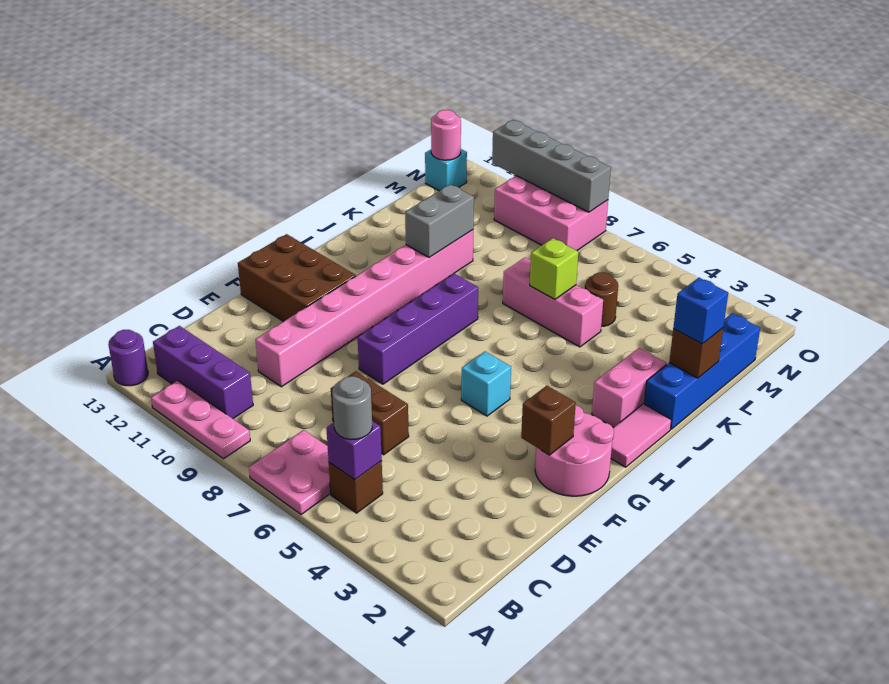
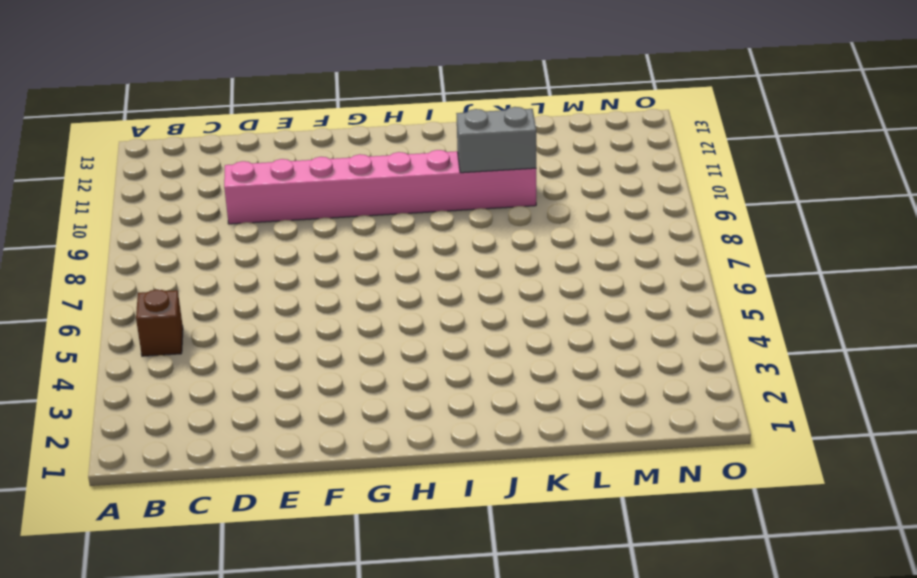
none -> pink plate A6:B7 level 1
none -> pink plate A9:A11 level 1
none -> purple round brick A13 level 1

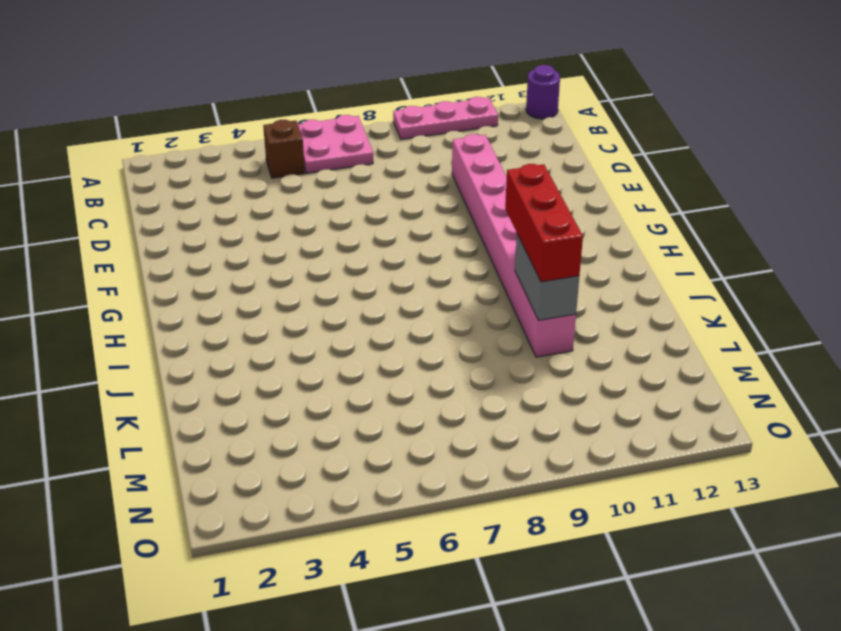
red brick I10:K10 level 3 -> none
none -> purple brick B10:B12 level 1
none -> brown brick D6:D7 level 1
none -> pink round brick F1:G2 level 1

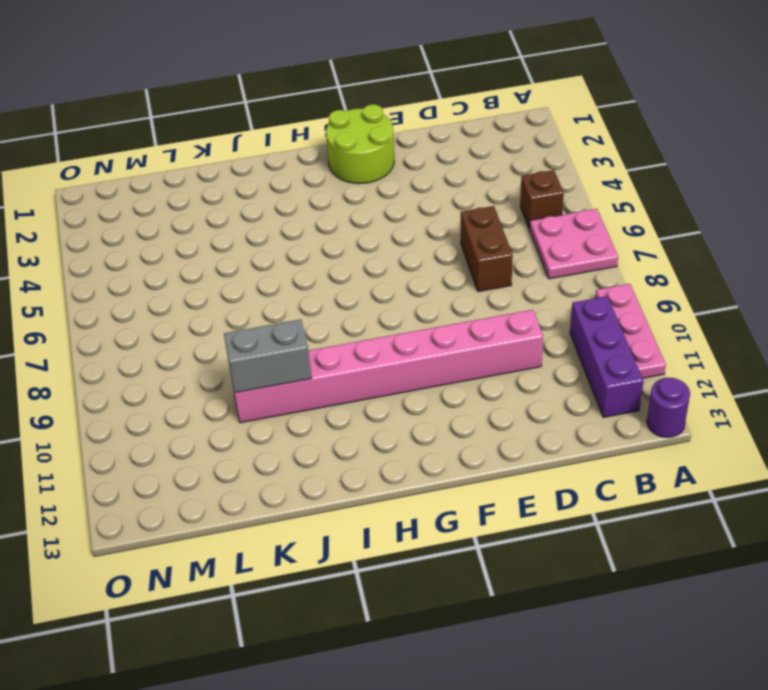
lime round brick F1:G2 level 1 -> pink round brick F1:G2 level 1
none -> purple brick F8:I8 level 1
none -> brown brick F11:G13 level 1
none -> cyan brick G5 level 1

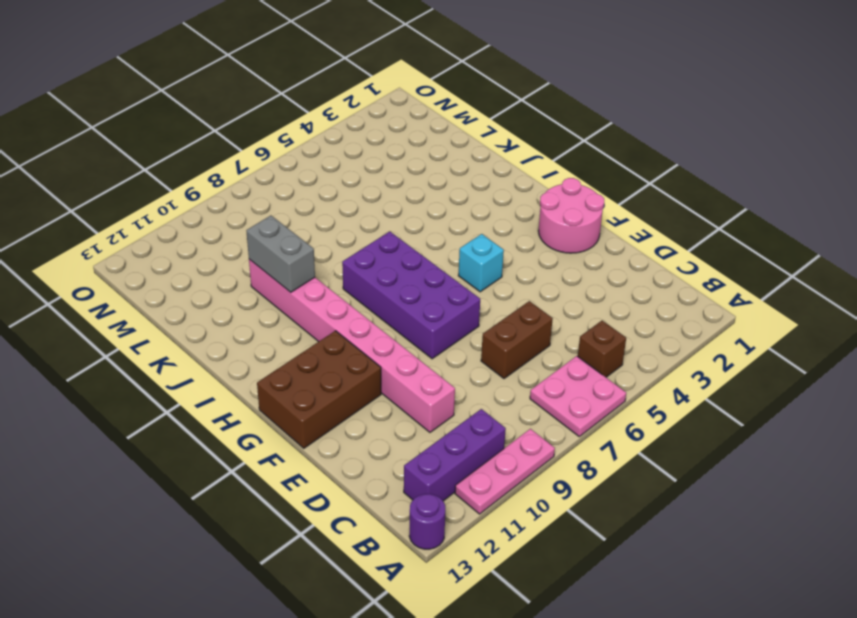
purple brick F7:I8 level 1 -> purple brick F8:I8 level 1
none -> pink tile H1:I1 level 1
none -> pink brick I2:J2 level 1
none -> blue brick J1:M1 level 1

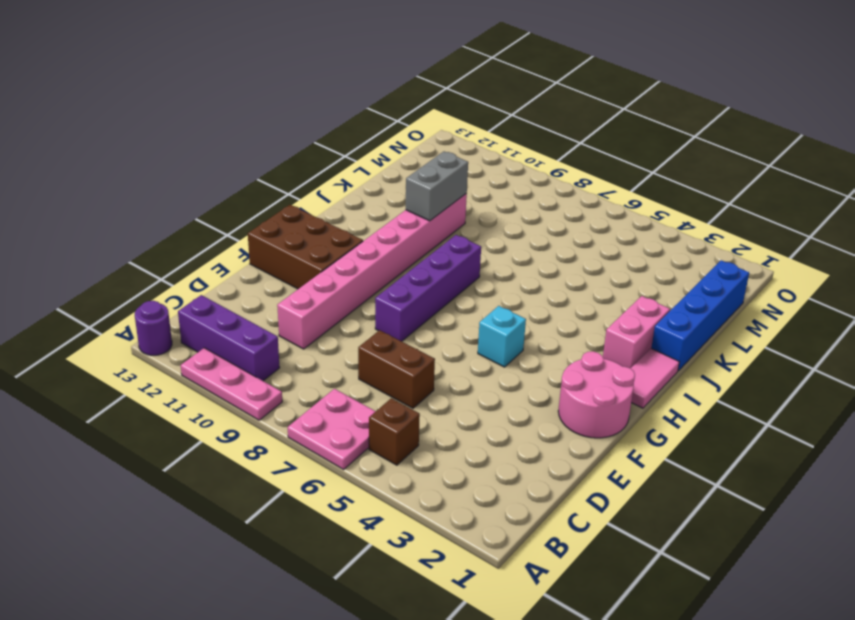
none -> pink brick K5:K7 level 1
none -> brown round brick L5 level 1
none -> pink brick N8:O10 level 1

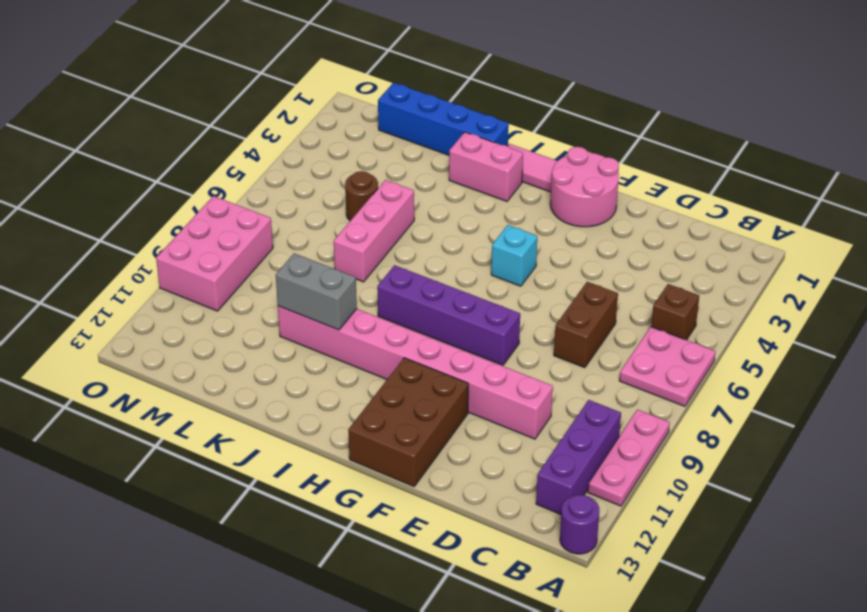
none -> cyan brick N13 level 1
none -> purple brick B5 level 2
none -> brown brick F2 level 2

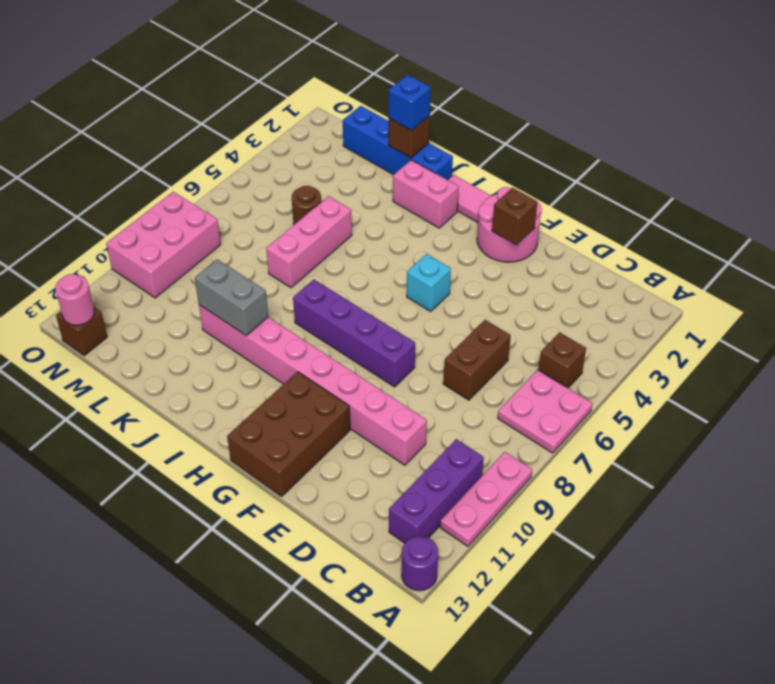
brown brick N13 level 1 -> cyan brick N13 level 1
none -> purple brick B5 level 2
none -> lime brick K6 level 2
none -> grey brick O8:O11 level 2

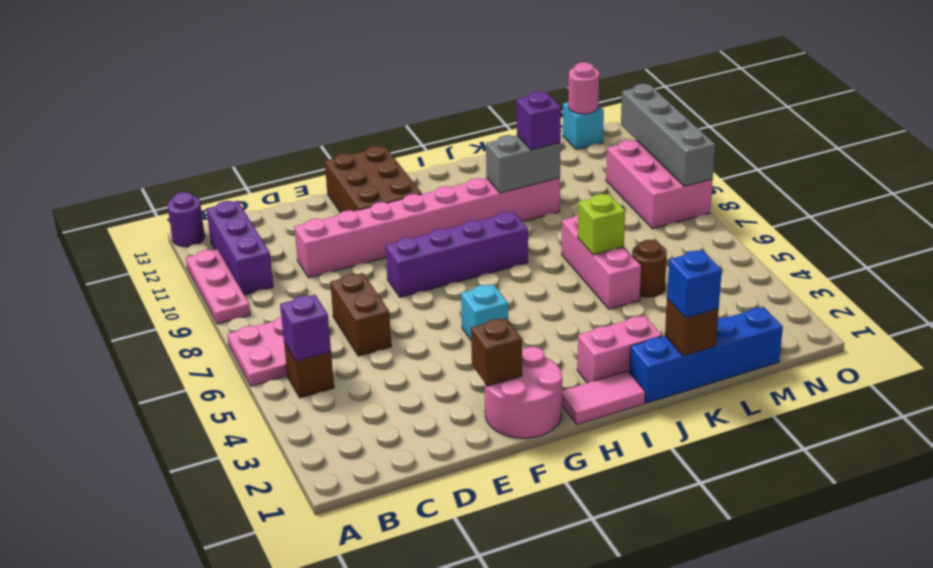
purple brick K10 level 3 -> none
none -> grey round brick B5 level 3

